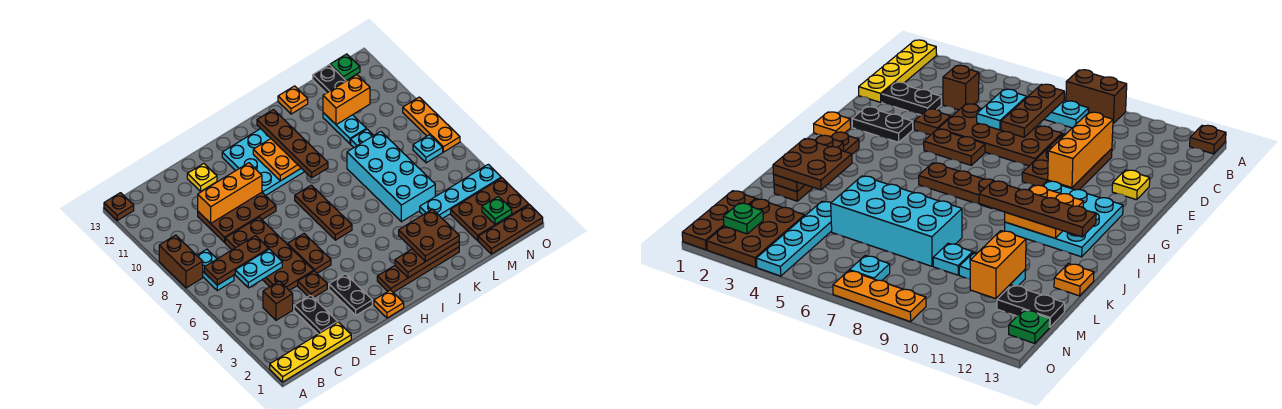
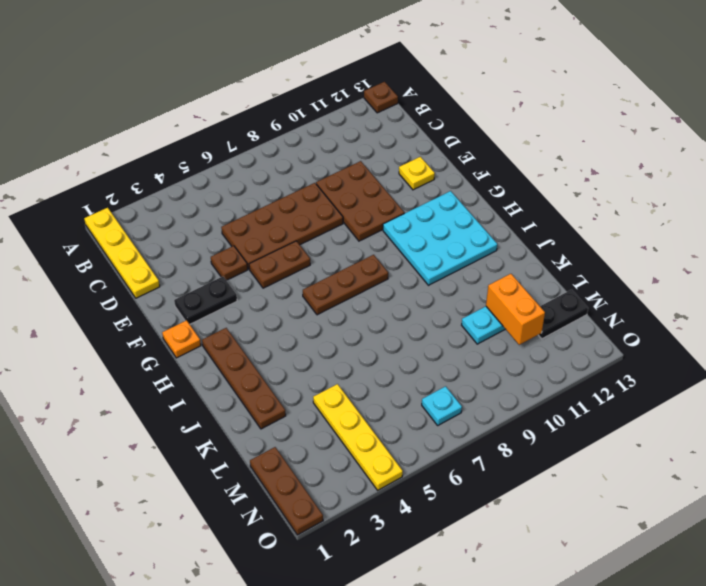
yellow plate L4:O4 level 1 -> cyan plate L4:O4 level 1
none -> brown brick A8:A9 level 1
none -> cyan plate B7:B8 level 1
none -> brown brick C4 level 1
none -> black plate D2:D3 level 1

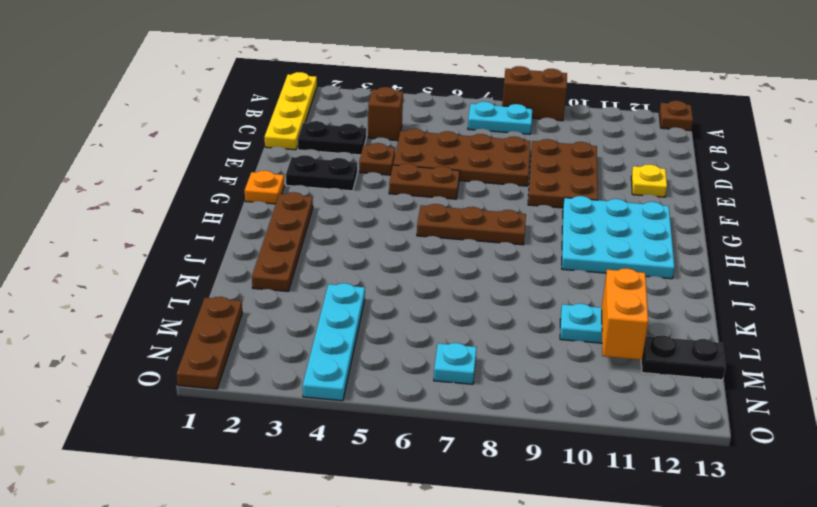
none -> cyan brick K5:L8 level 1
none -> orange plate K13 level 1
none -> cyan plate L9 level 1
none -> brown plate M2:O3 level 1

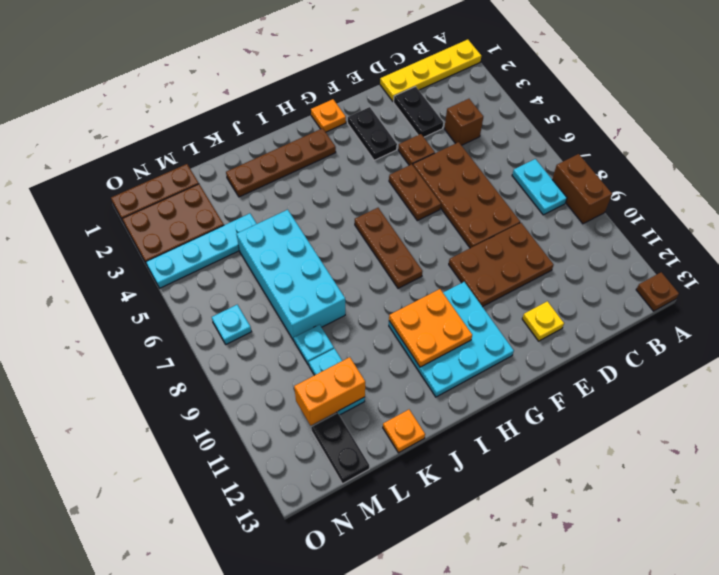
none -> green plate N13 level 1
none -> orange plate O7:O9 level 1
none -> brown plate B7:D7 level 2
none -> cyan plate C6:D6 level 2

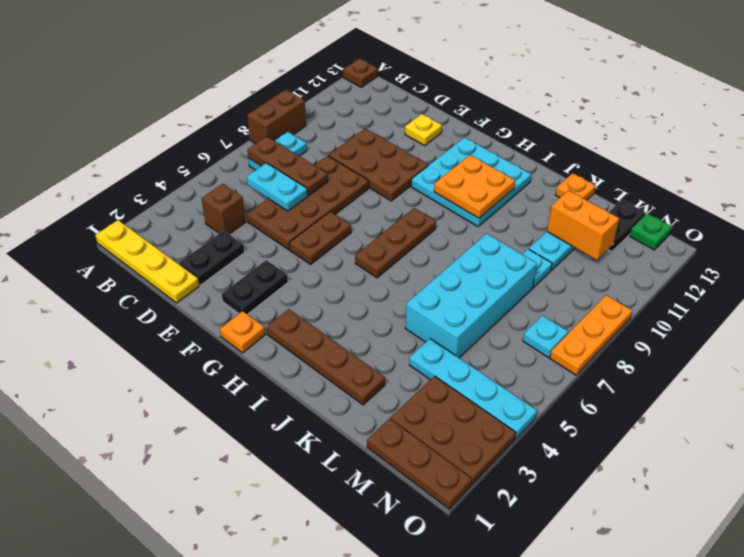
none -> brown plate E4 level 1
none -> orange brick D10:F10 level 2
none -> brown plate I2:K2 level 2
none -> green plate N2 level 2

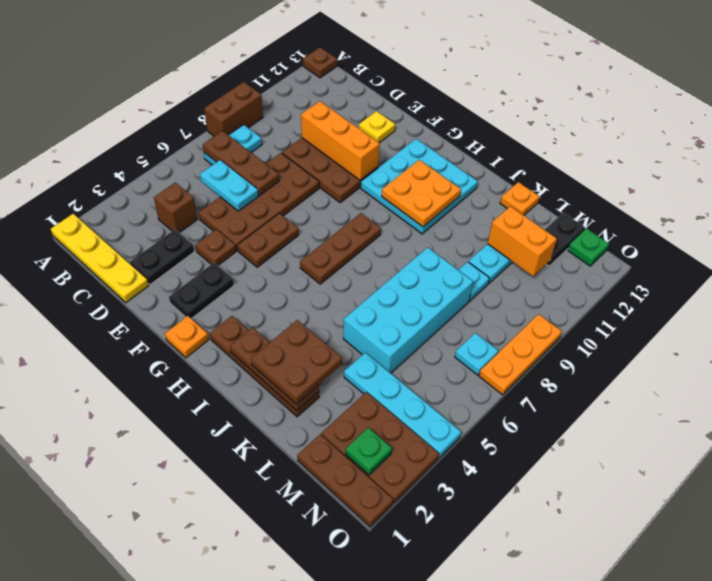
none -> brown plate I9:I12 level 3

